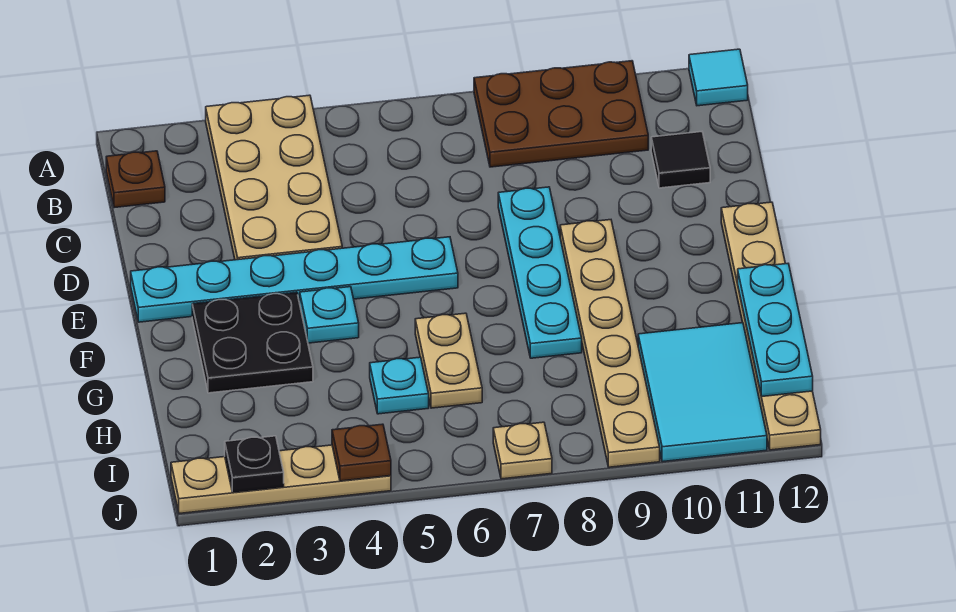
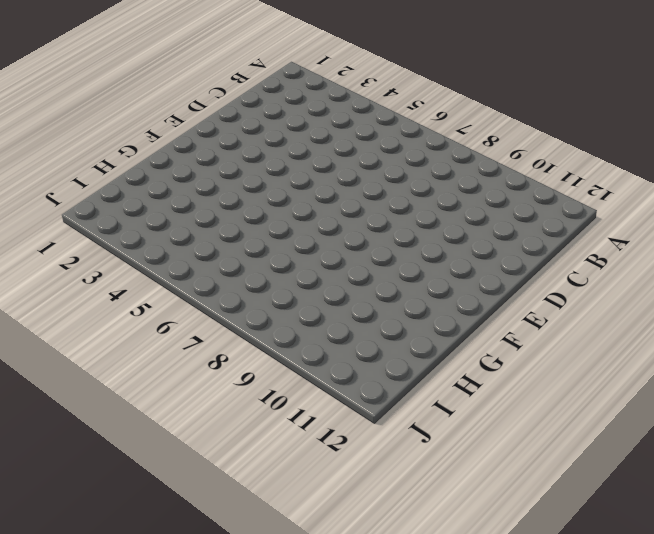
none -> tan plate A3:D4 level 1
none -> brown plate A8:B10 level 1
none -> cyan tile A12 level 1

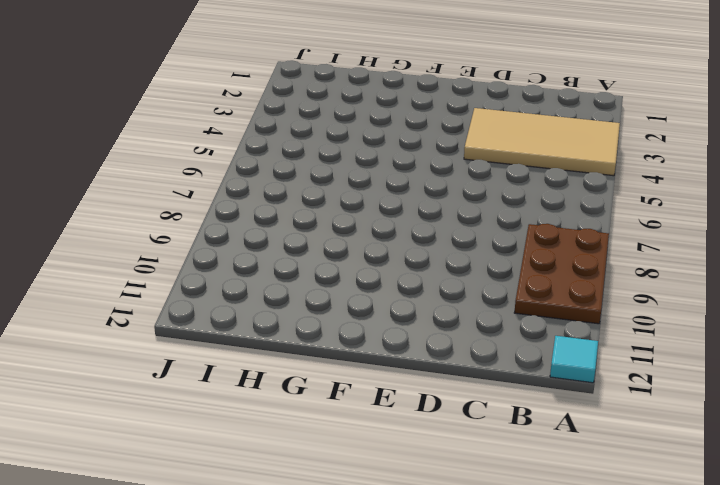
tan tile A3:D4 level 1 -> tan plate A3:D4 level 1
none -> brown plate B1 level 1
none -> black tile C11 level 1
none -> cyan plate D8:G8 level 1

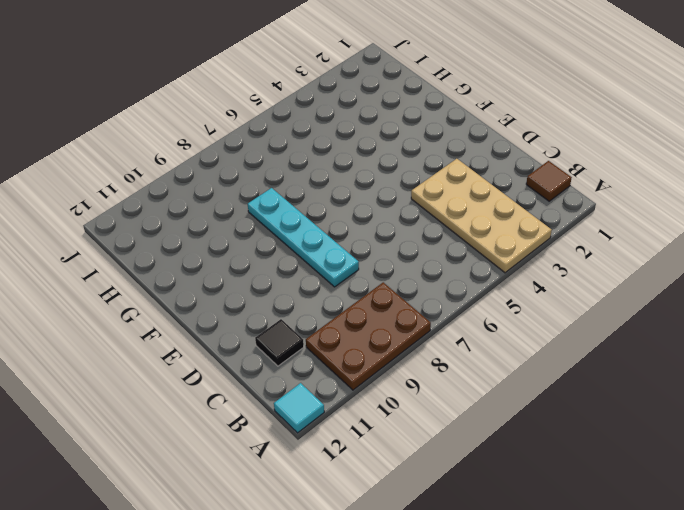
brown tile B1 level 1 -> brown plate B1 level 1
none -> cyan plate E1:E6 level 1
none -> tan plate E9:J9 level 1
none -> tan plate E12:J12 level 1

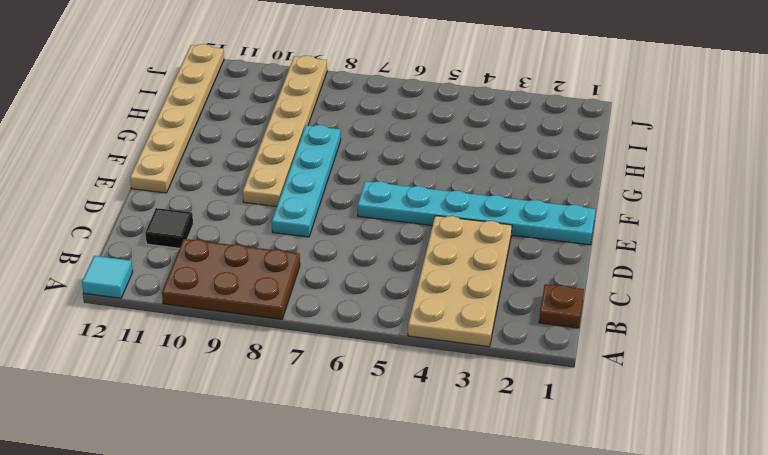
none -> black plate F2:G3 level 1
none -> cyan plate F4 level 1
none -> tan plate G6:H6 level 1

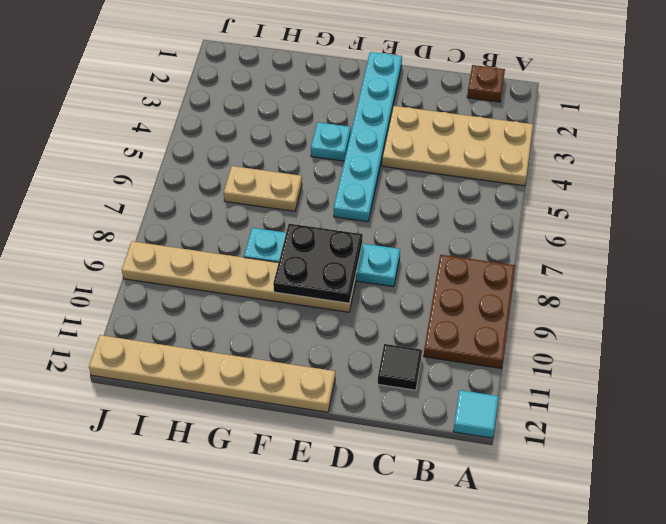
black plate E8:F9 level 2 -> black plate F2:G3 level 1
none -> cyan plate H5 level 1
none -> cyan tile H10:J11 level 1
none -> tan plate J1:J4 level 1

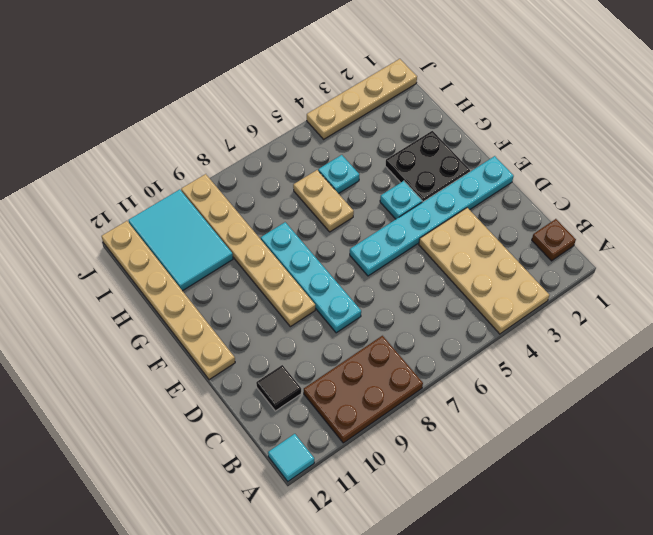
none -> tan plate J7 level 1
none -> cyan plate G12:I12 level 2
none -> black plate J2 level 2

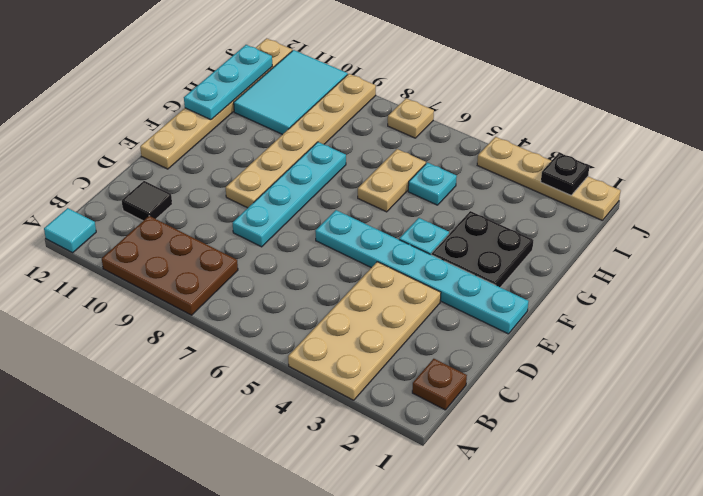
none -> brown plate J4 level 2

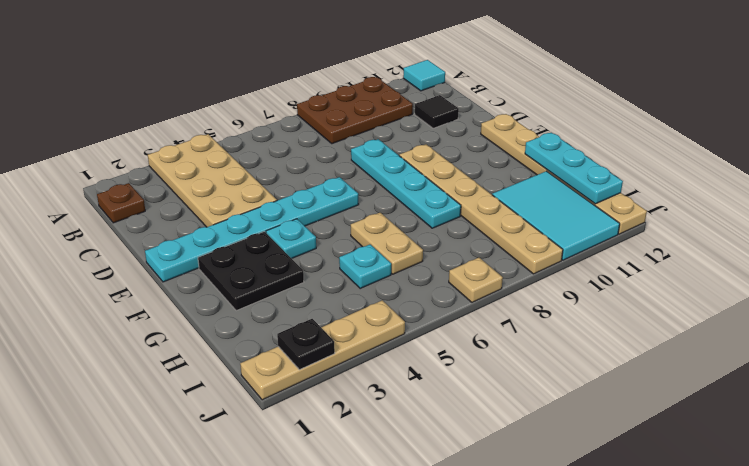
none -> brown plate J4 level 2

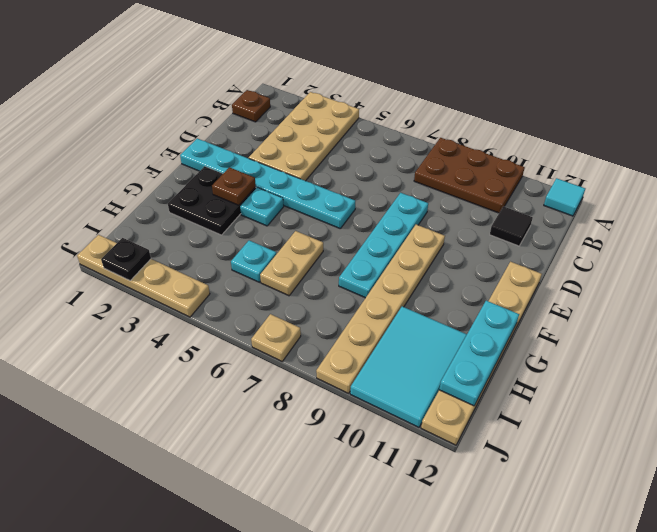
brown plate F3 level 2 -> brown plate J4 level 2

